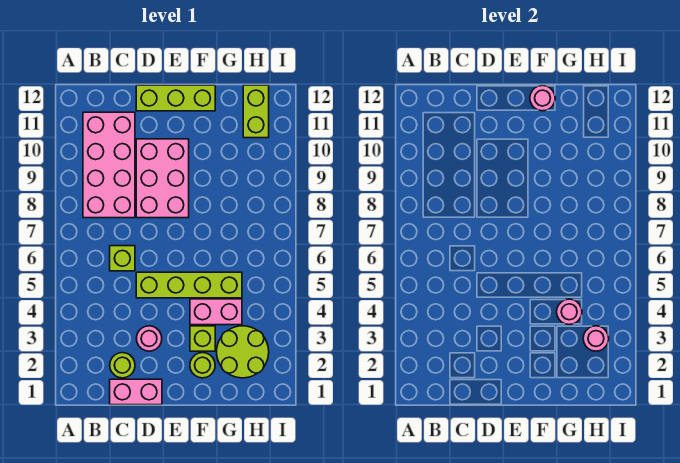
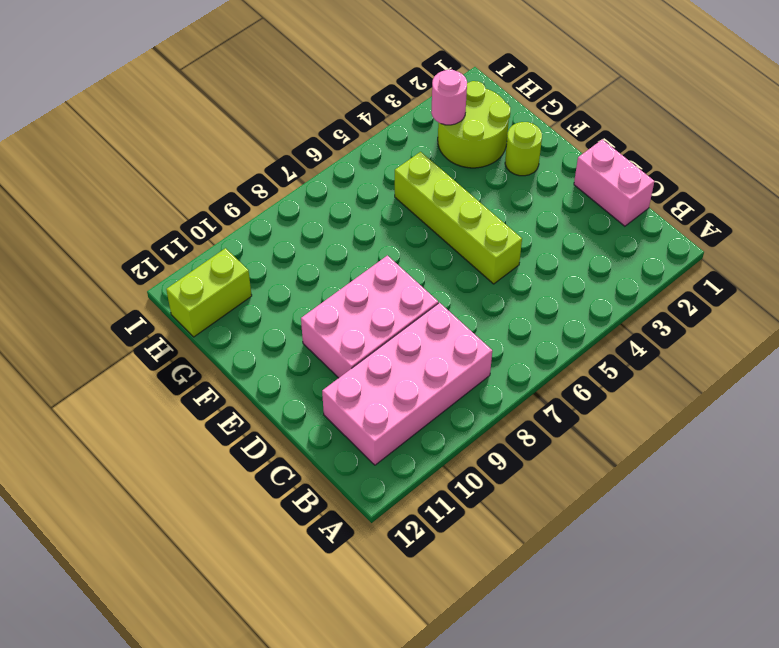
none -> lime round brick C2 level 1
none -> lime brick C6 level 1
none -> pink round brick D3 level 1

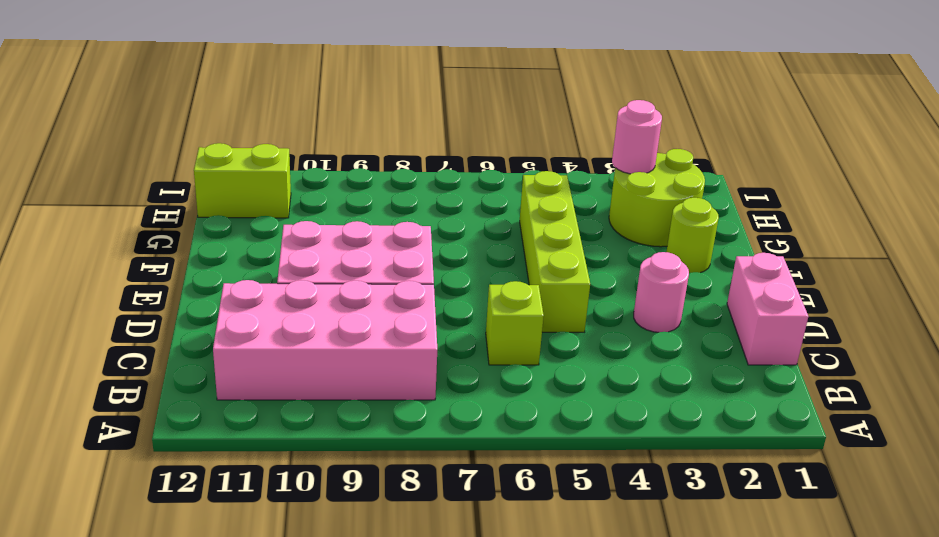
none -> lime round brick C2 level 1
none -> lime brick D12:F12 level 1
none -> lime brick F3 level 1

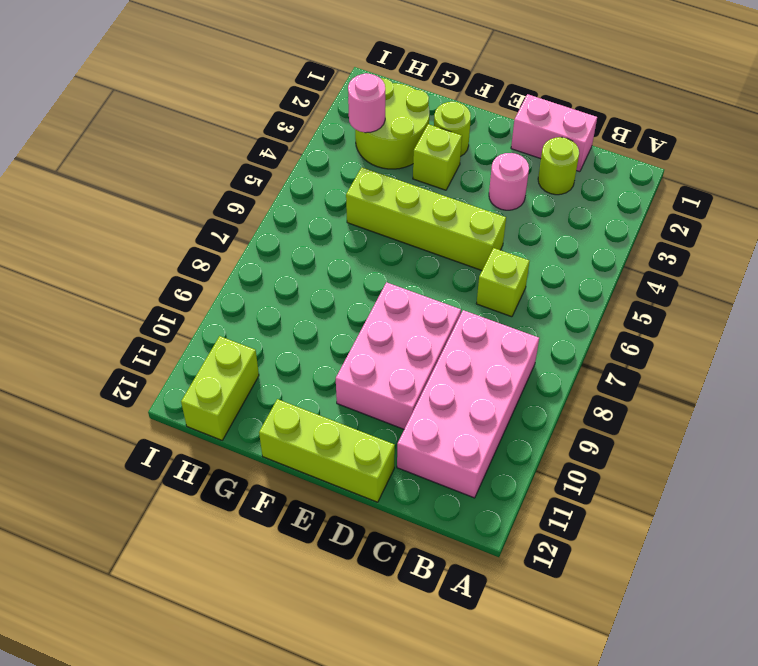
none -> pink brick F4:G4 level 1
none -> pink round brick F12 level 2
none -> pink round brick G4 level 2

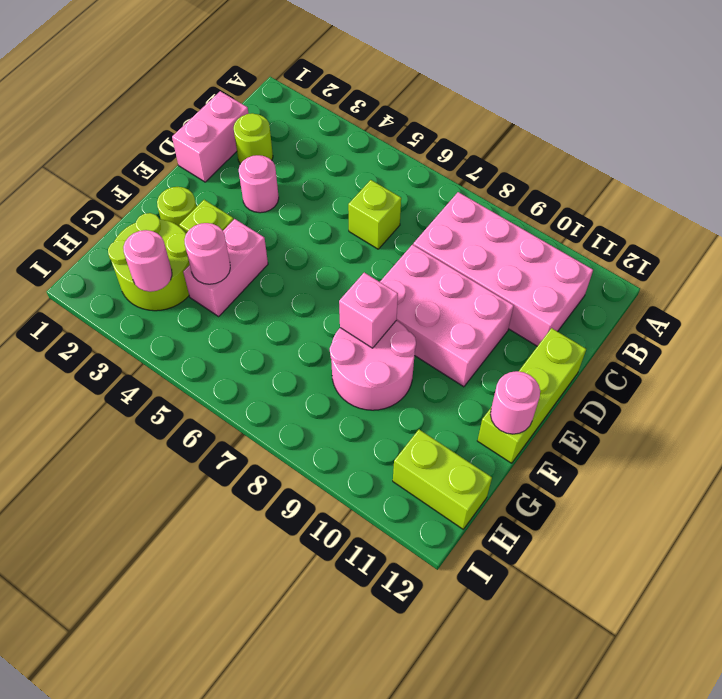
pink round brick F8:G9 level 1 -> none
pink brick F8 level 2 -> none
none -> lime brick D5:G5 level 1

